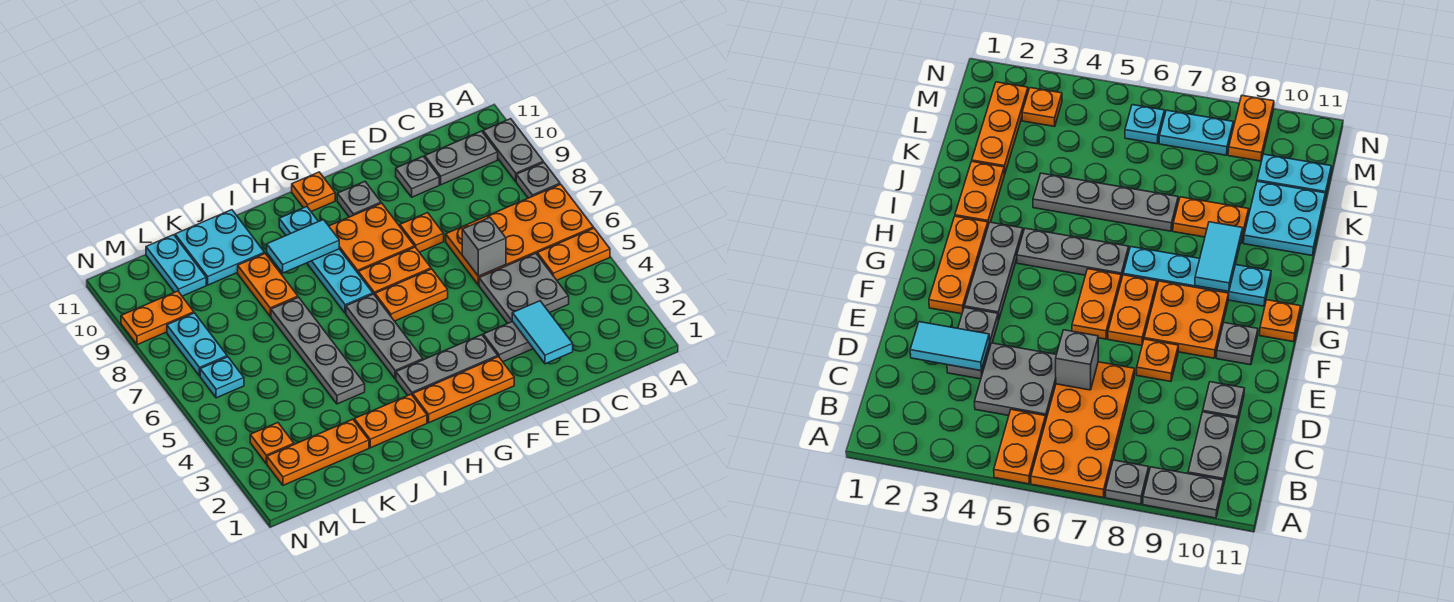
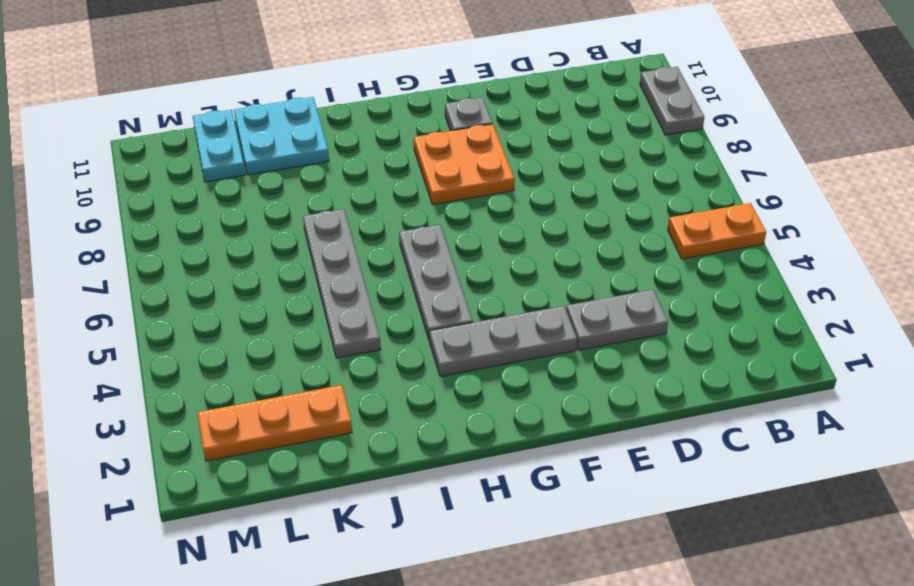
none -> orange plate A6:D7 level 1
none -> grey plate A8 level 1
none -> grey plate B10:C10 level 1
none -> grey plate C4:D5 level 1

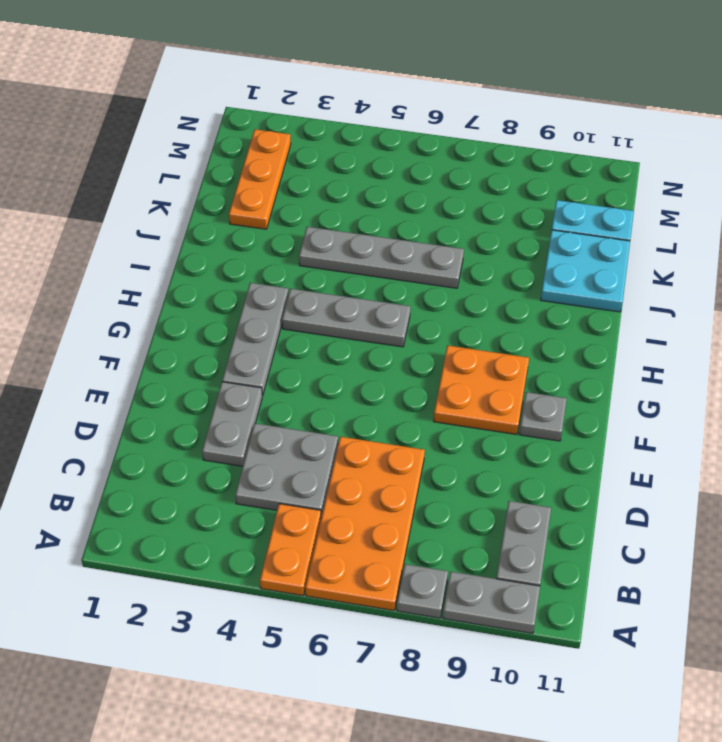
none -> grey plate D10 level 1
none -> orange plate E8 level 1
none -> orange plate F2:H2 level 1
none -> orange plate F6:G6 level 1

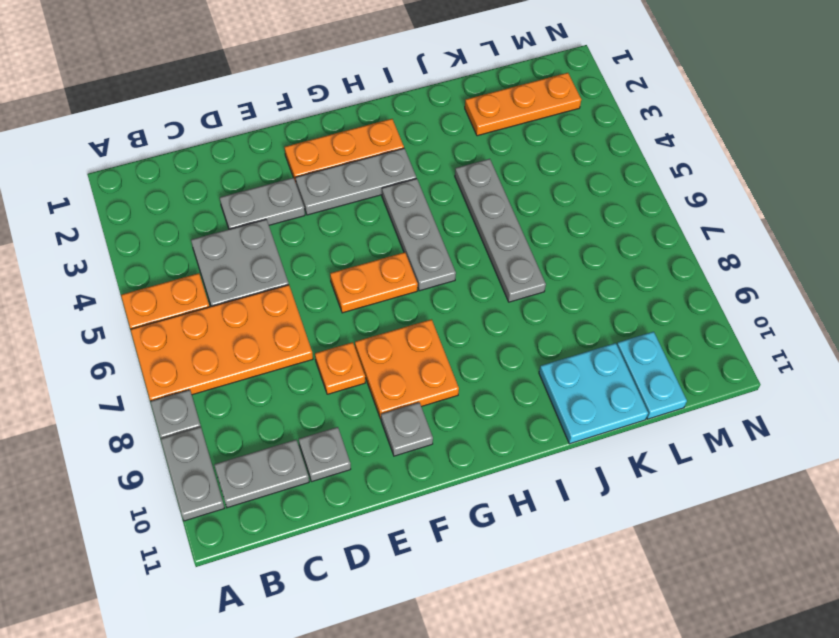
none -> orange plate F7:G7 level 1
none -> orange plate G11 level 1
none -> cyan plate H7:H10 level 1
none -> orange plate I2:J2 level 1

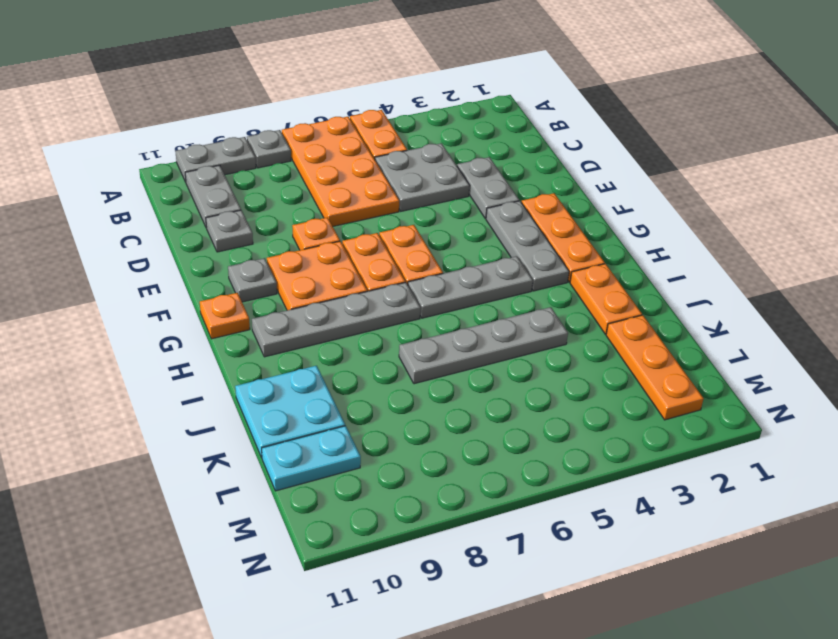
grey plate H7:H10 level 1 -> cyan plate H7:H10 level 1
none -> orange plate J8:J9 level 1
none -> orange plate M3 level 1
none -> cyan plate M6 level 1
none -> cyan plate M7:M8 level 1

